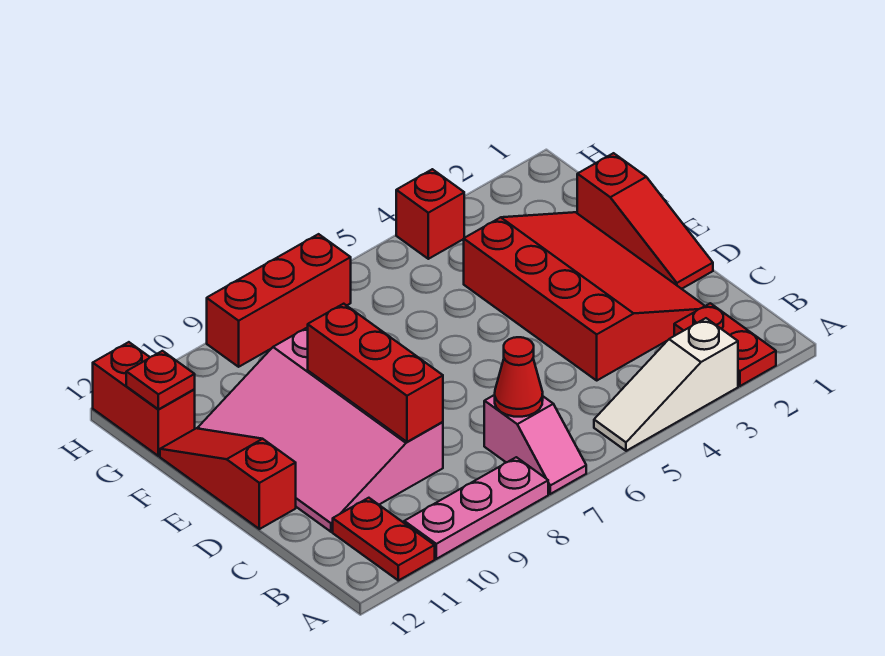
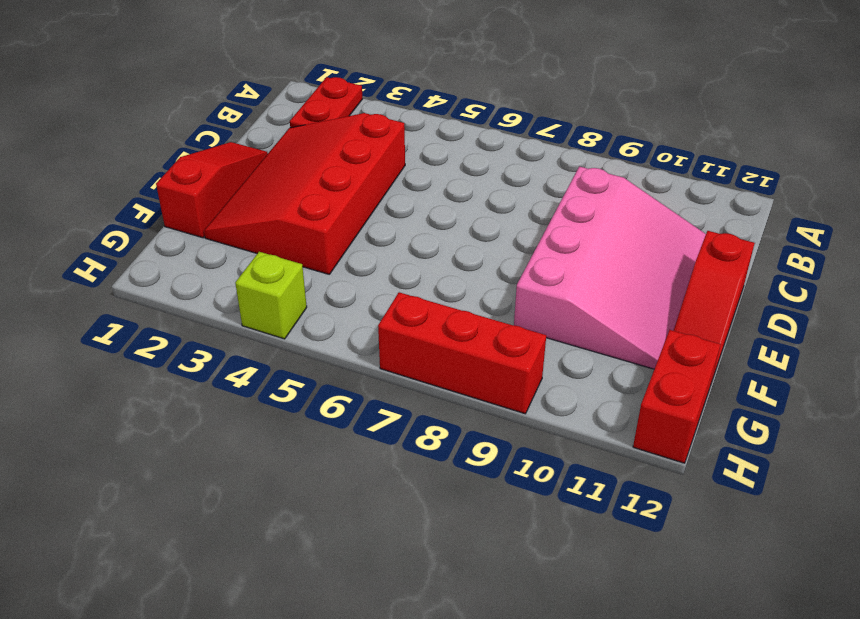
lime brick H4 level 1 -> red brick H4 level 1
none -> white slope A3:A5 level 1 top 3
none -> pink slope A7:B7 level 1 top B
none -> pink plate A8:A10 level 1

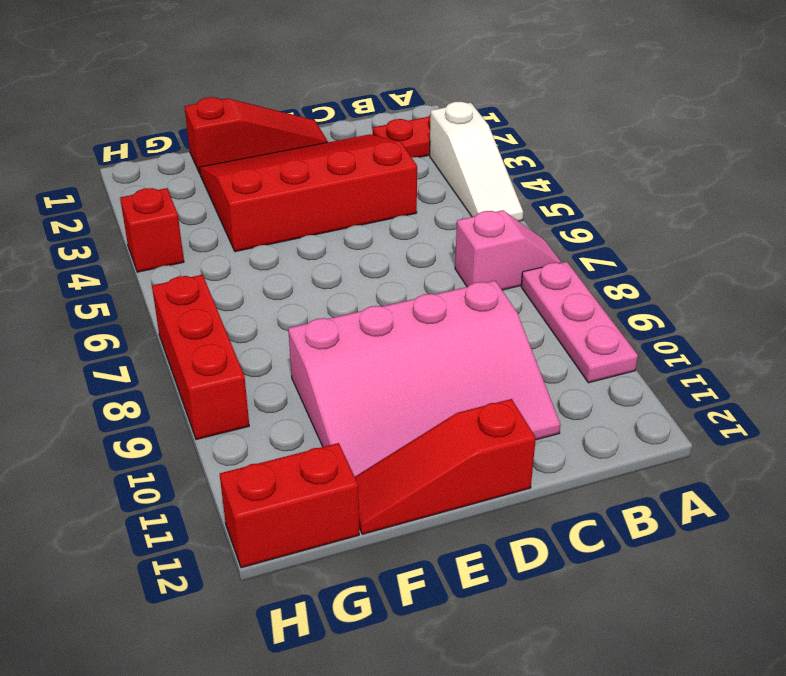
none -> red plate A11:B11 level 1
none -> red cone B7 level 2
none -> red brick C9:E9 level 2

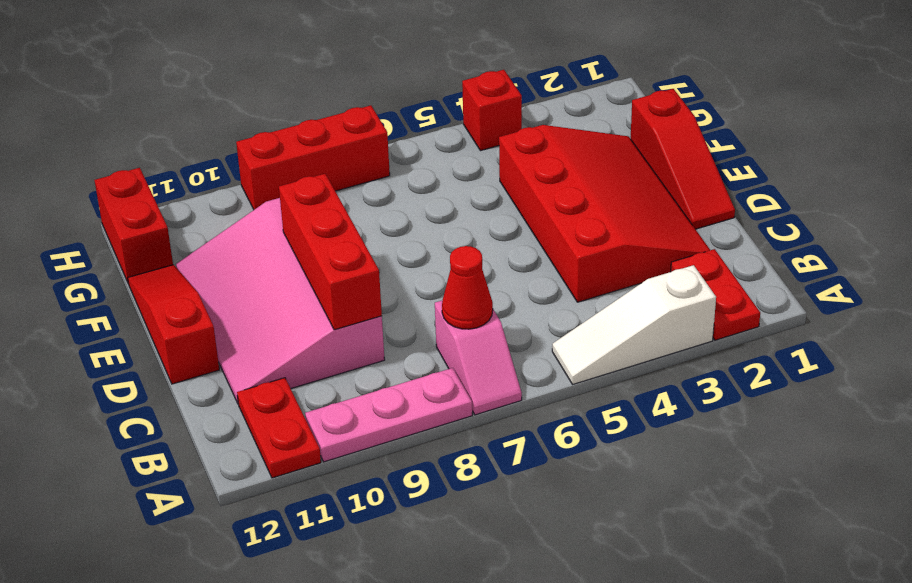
none -> red plate G12 level 2

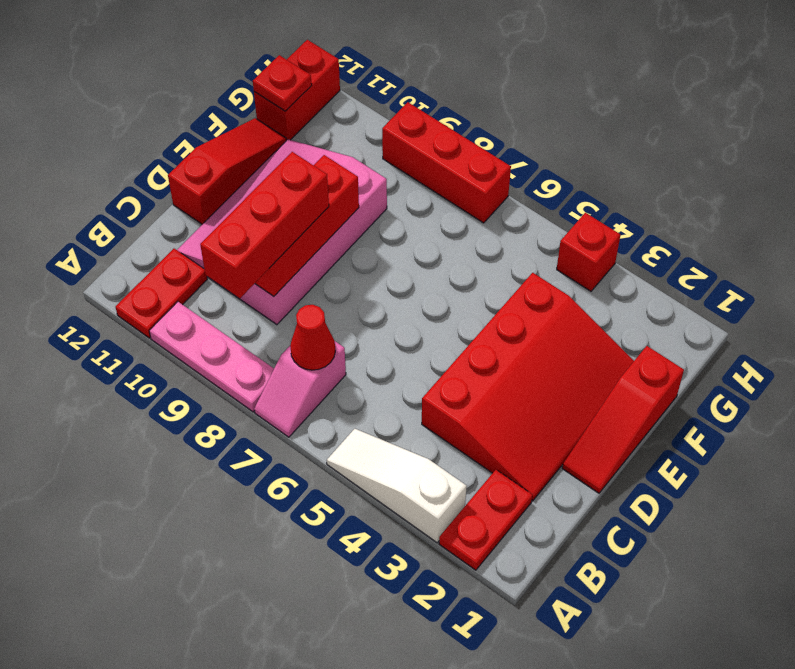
red brick B9:D9 level 3 -> none

